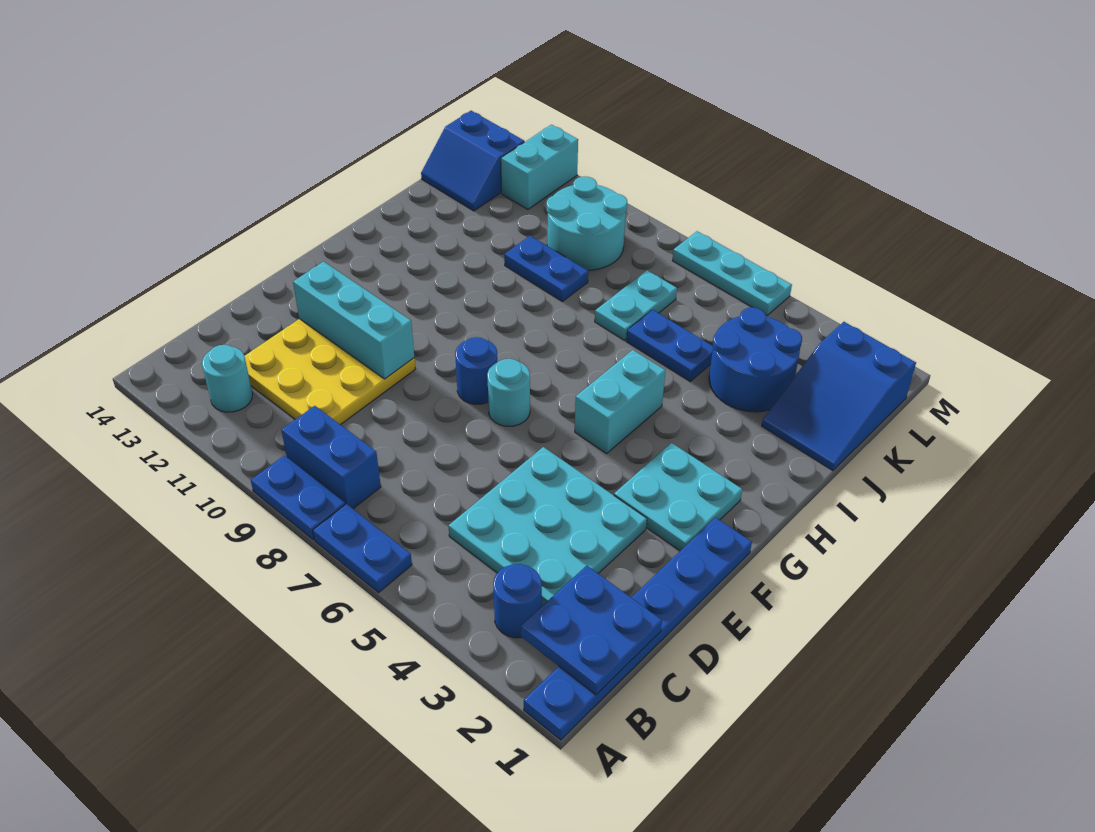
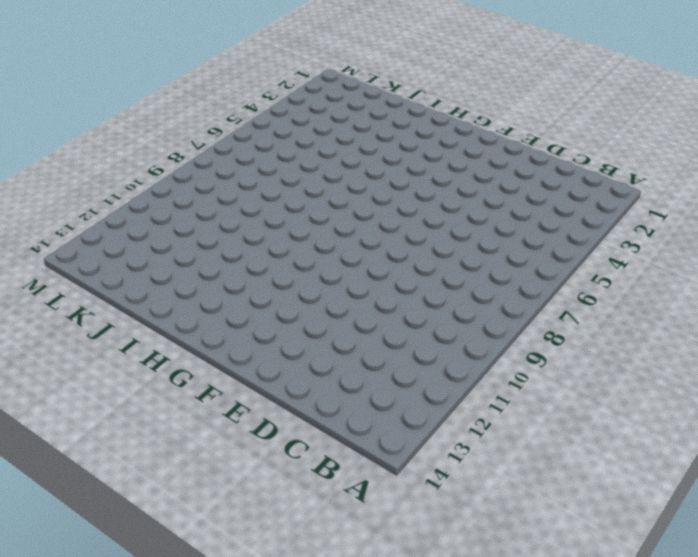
none -> blue plate A1:F1 level 1
none -> blue plate A6:A7 level 1
none -> blue plate A8:A9 level 1

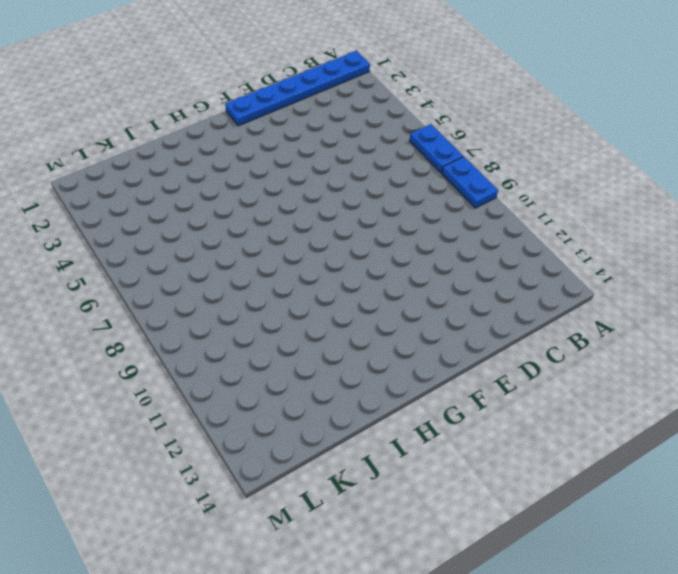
none -> blue round brick B3 level 1
none -> blue brick B8:B9 level 1
none -> cyan round brick B12 level 1

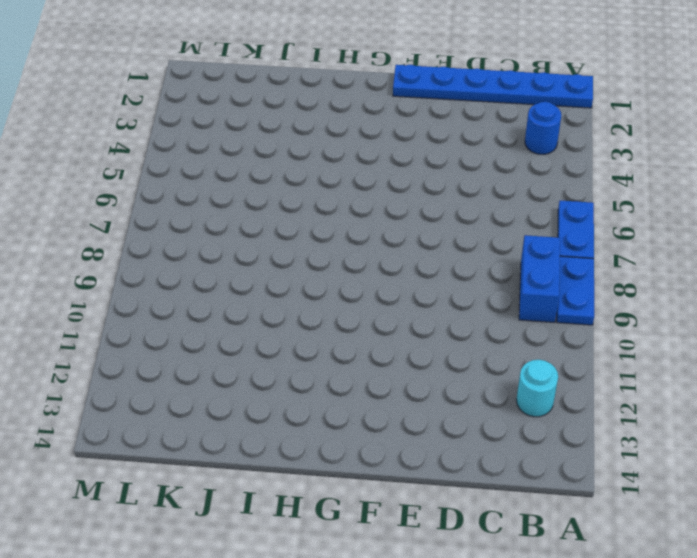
none -> cyan plate C3:E5 level 1
none -> yellow plate C10:E12 level 1
none -> cyan plate F2:G3 level 1

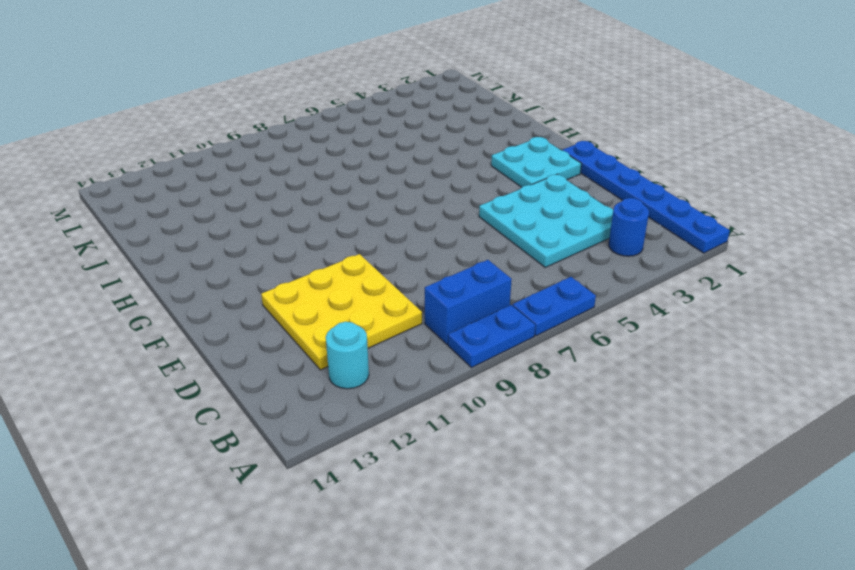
none -> cyan round brick F7 level 1
none -> blue round brick F8 level 1
none -> cyan brick G5:H5 level 1

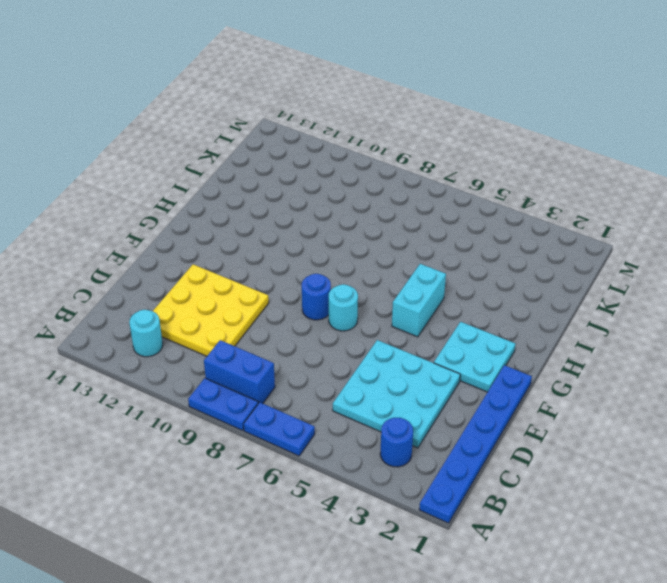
none -> blue slope J1:L2 level 1 top L
none -> blue round brick J3:K4 level 1
none -> blue plate J5:J6 level 1

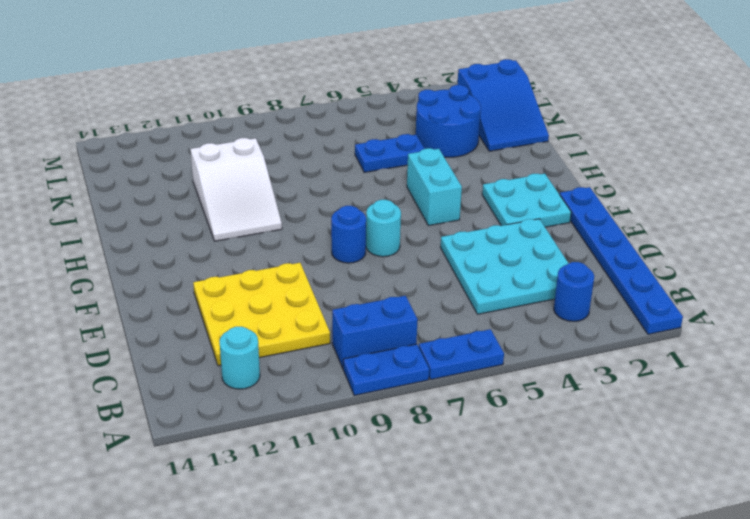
white slope H10:J11 level 1 top J -> blue plate J9:J10 level 1
none -> cyan plate J7:K7 level 1
none -> cyan round brick K9:L10 level 1
none -> blue slope K13:L14 level 1 top L

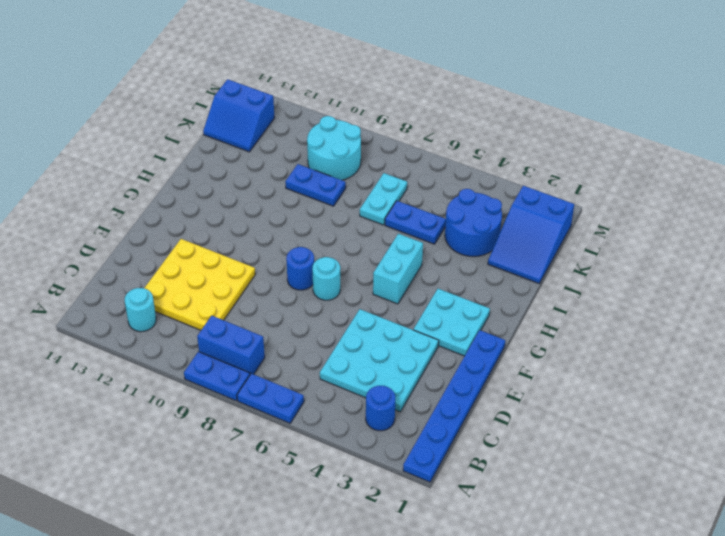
none -> cyan brick L12:M12 level 1
none -> cyan plate M5:M7 level 1
none -> blue plate B1:C2 level 2

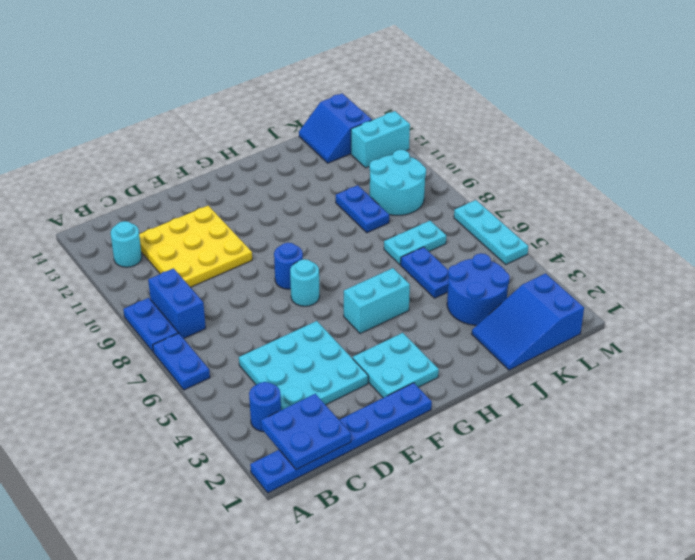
none -> cyan brick E10:E12 level 2

